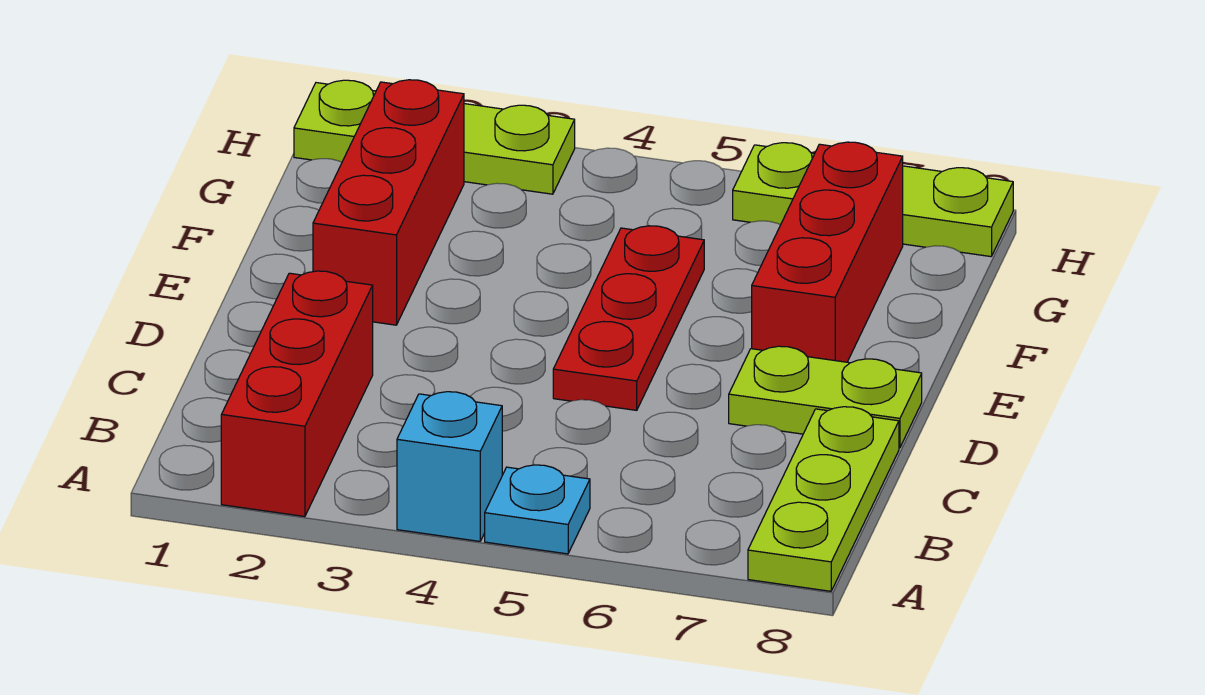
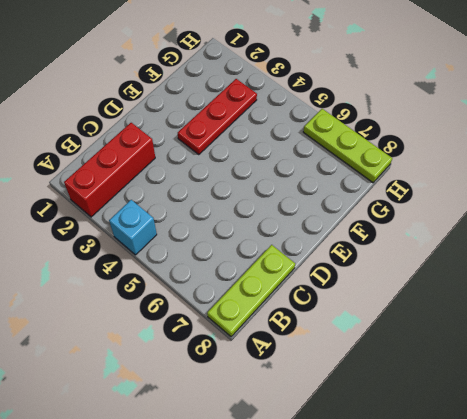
red plate E3:G3 level 1 -> red plate D5:F5 level 1
none -> cyan plate A5 level 1
none -> lime plate D7:D8 level 1

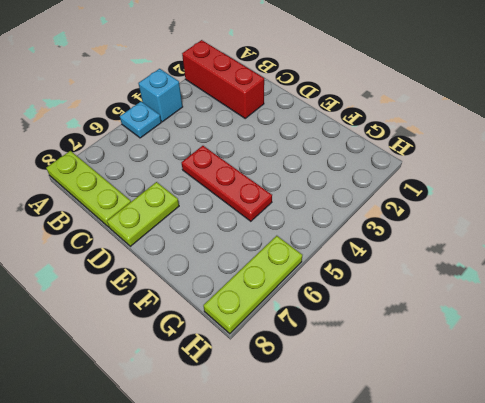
none -> red brick E2:G2 level 1
none -> red brick E7:G7 level 1

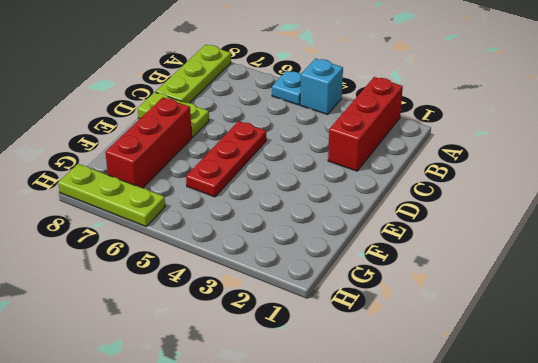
none -> red brick E2:G2 level 1
none -> lime plate H1:H3 level 1

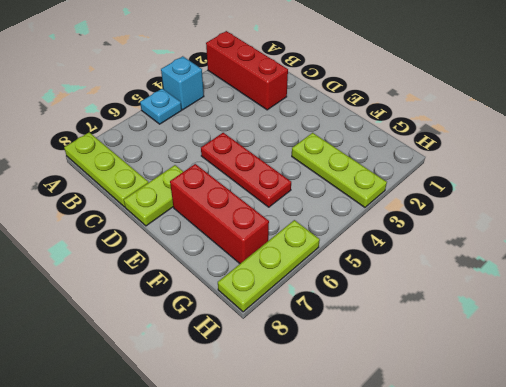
lime plate F3:H3 level 1 -> lime plate H1:H3 level 1
none -> red brick E2:G2 level 1

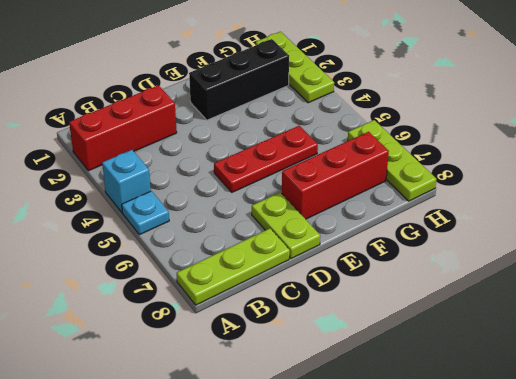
black brick E2:G2 level 1 -> red brick E2:G2 level 1

